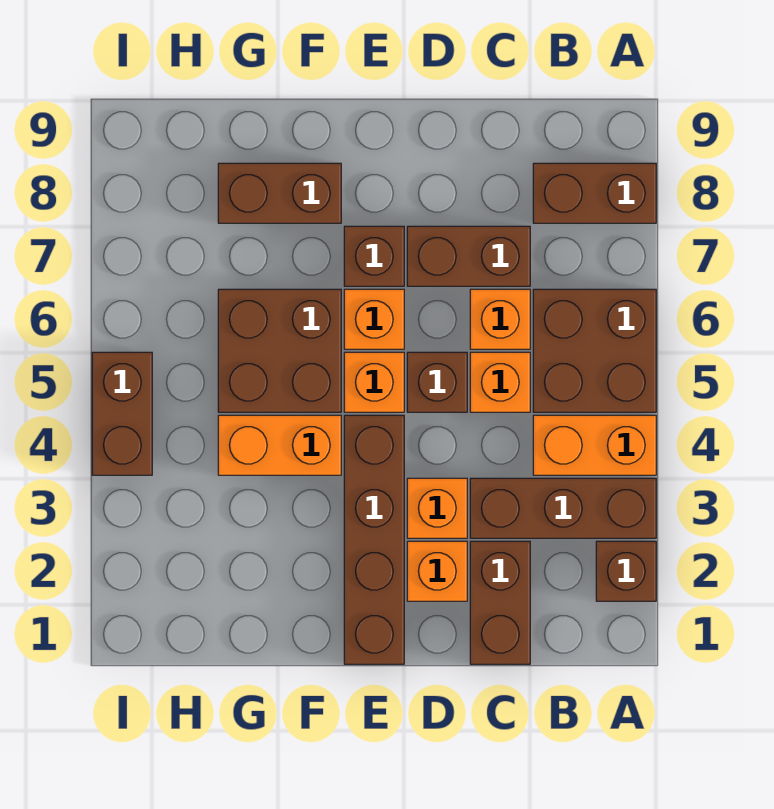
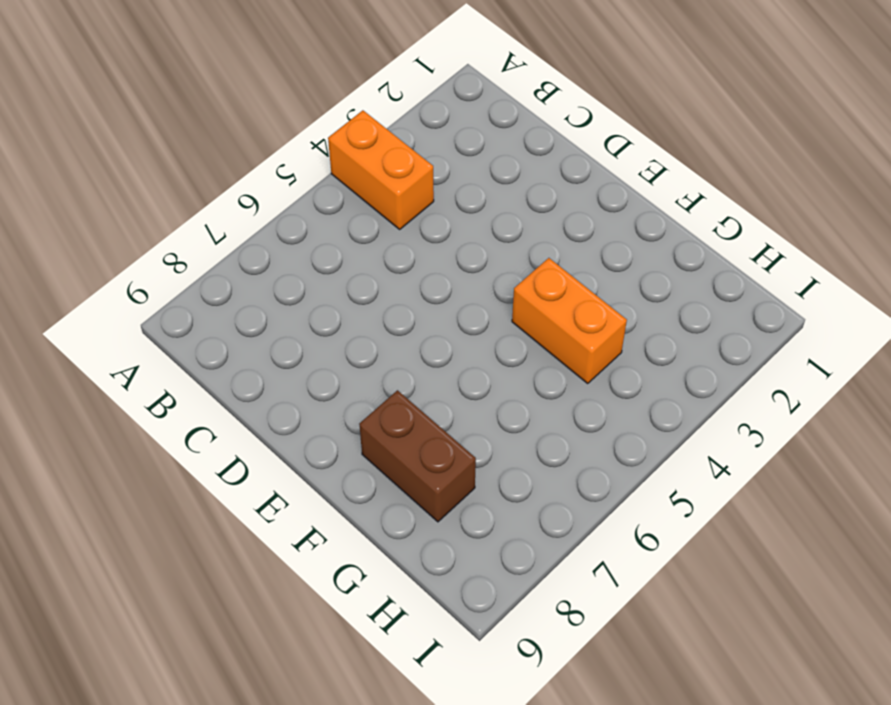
none -> brown brick A2 level 1
none -> brown brick A3:C3 level 1
none -> brown brick A5:B6 level 1

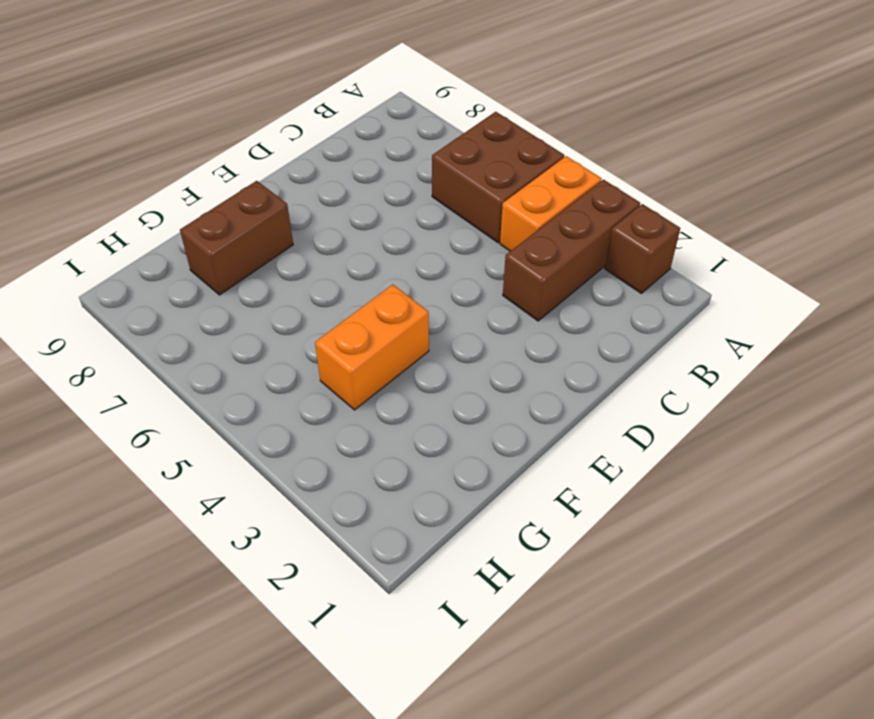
none -> brown brick A8:B8 level 1
none -> brown brick C1:C2 level 1
none -> orange brick C5 level 1

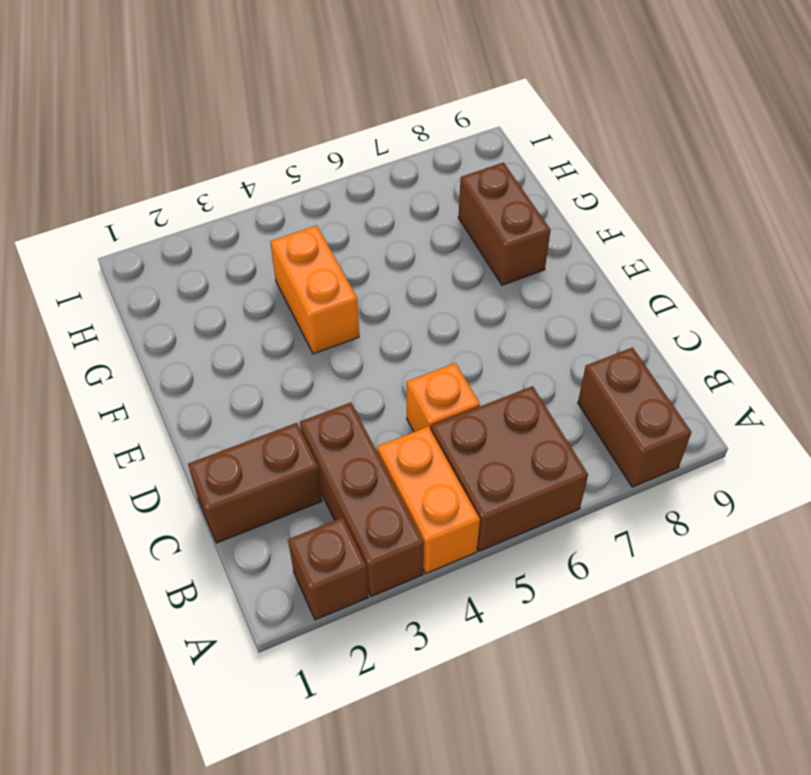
none -> orange brick C6 level 1
none -> brown brick C7:D7 level 1
none -> orange brick D2 level 1

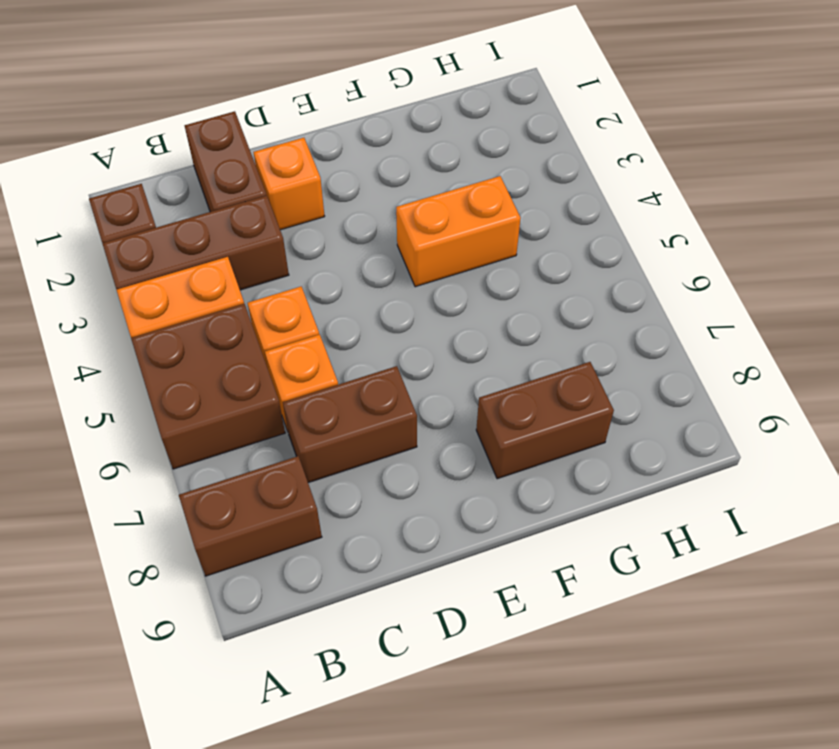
none -> orange brick D3 level 1
none -> brown brick D5 level 1
none -> brown brick E1:E4 level 1

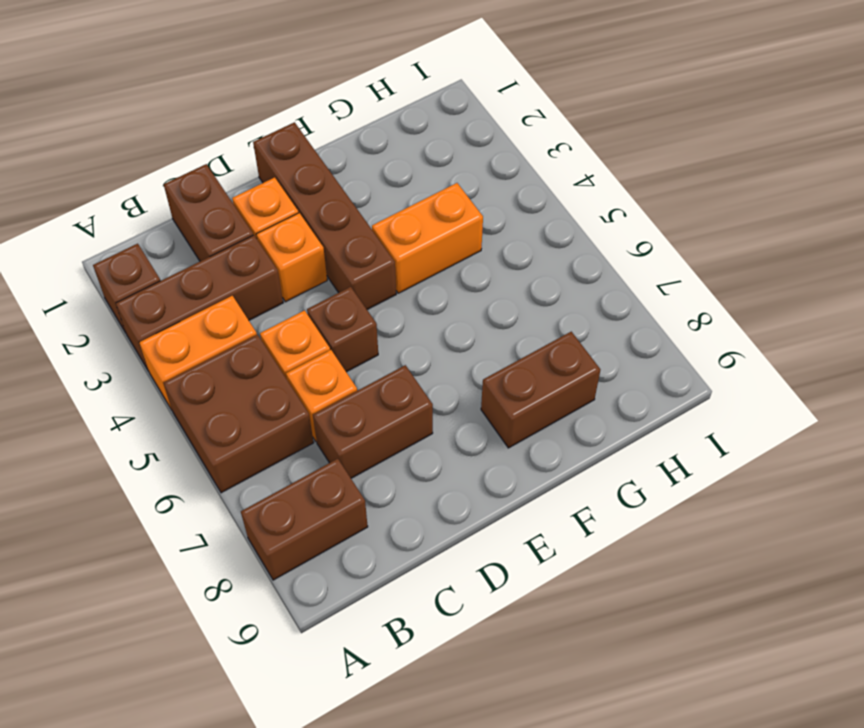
none -> orange brick E5 level 1
none -> orange brick E6 level 1
none -> brown brick E7 level 1

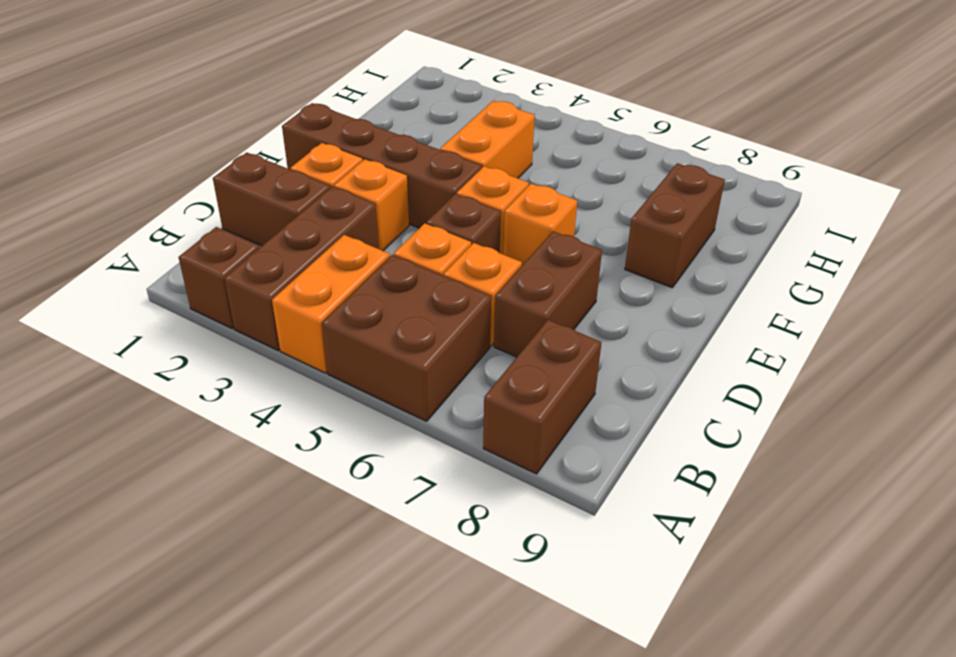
none -> brown brick E7 level 1
none -> brown brick F5:G6 level 1
none -> brown brick I4:I5 level 1

